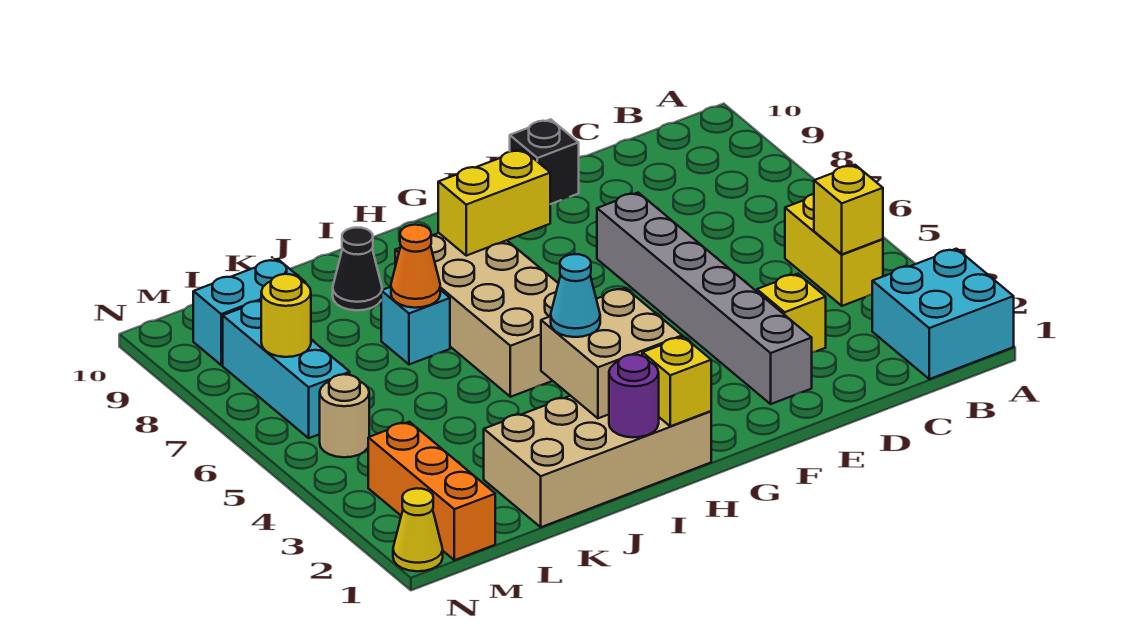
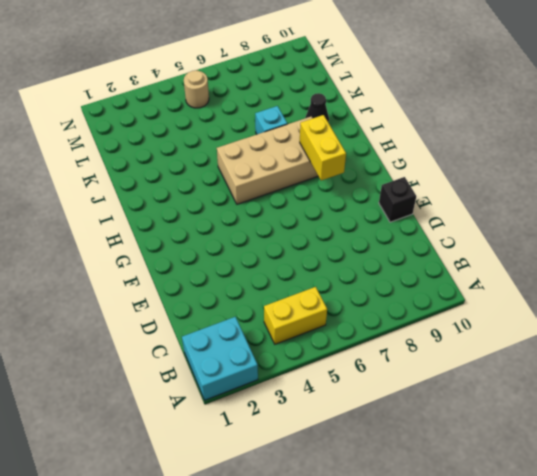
none -> yellow brick D3 level 1
none -> grey brick E2:E7 level 1
none -> tan brick H1:K2 level 1

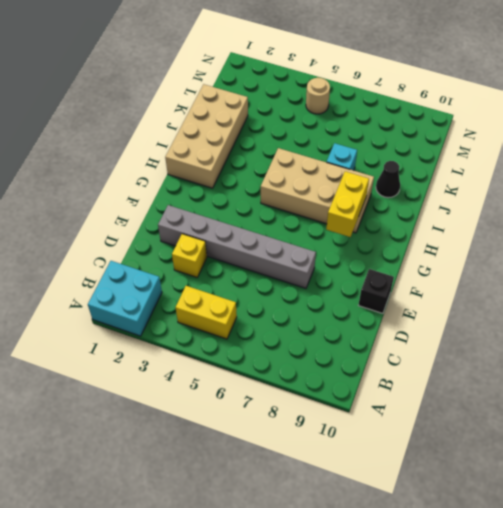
none -> cyan brick L9:M9 level 1
none -> orange brick M1:M3 level 1
none -> cyan brick M6:M8 level 1

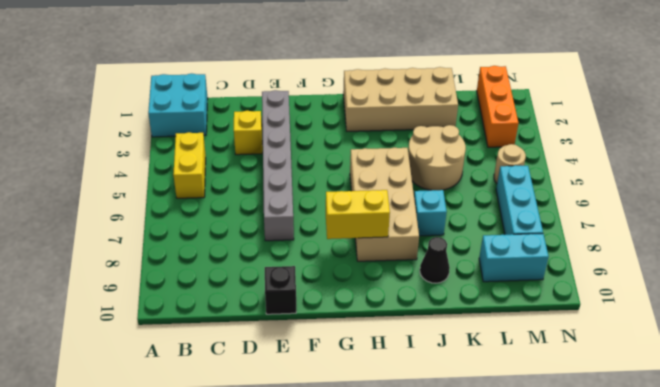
tan round brick J4:K5 level 1 -> none
none -> yellow cone N1 level 1
none -> yellow brick B4 level 2
none -> yellow brick H1 level 2

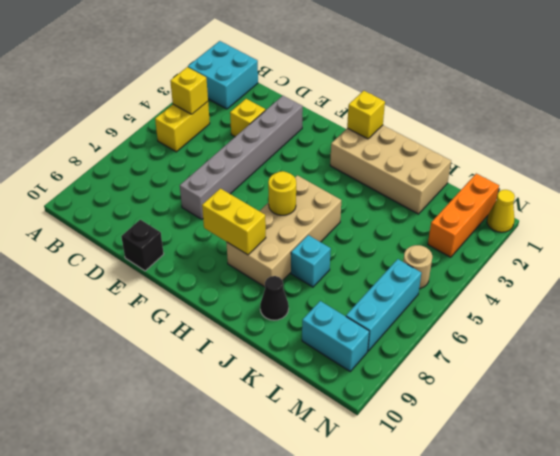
yellow round brick H6 level 2 -> yellow round brick M7 level 2
none -> tan brick H2:I3 level 2
none -> purple round brick I1 level 2
none -> orange cone J7 level 2

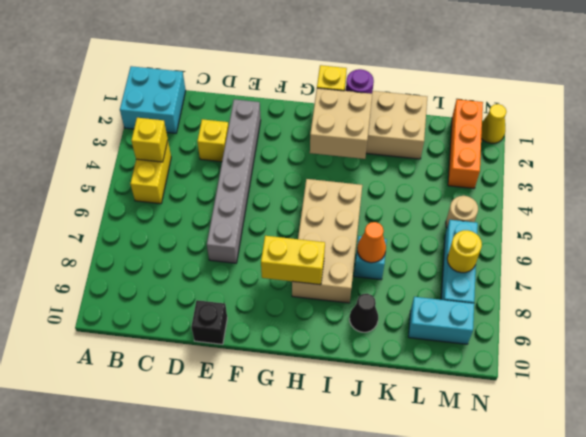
none -> cyan cone I3 level 3

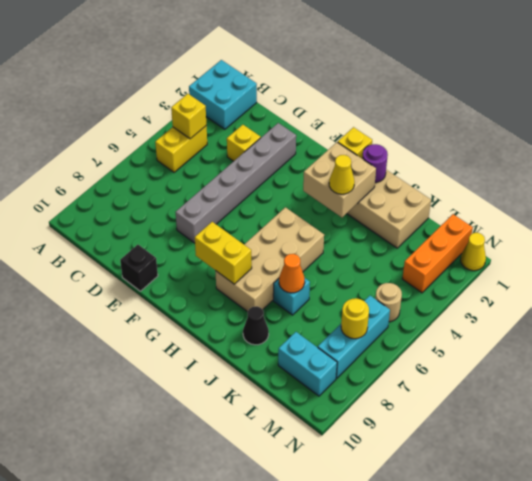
yellow cone I3 level 3 -> cyan cone I3 level 3

